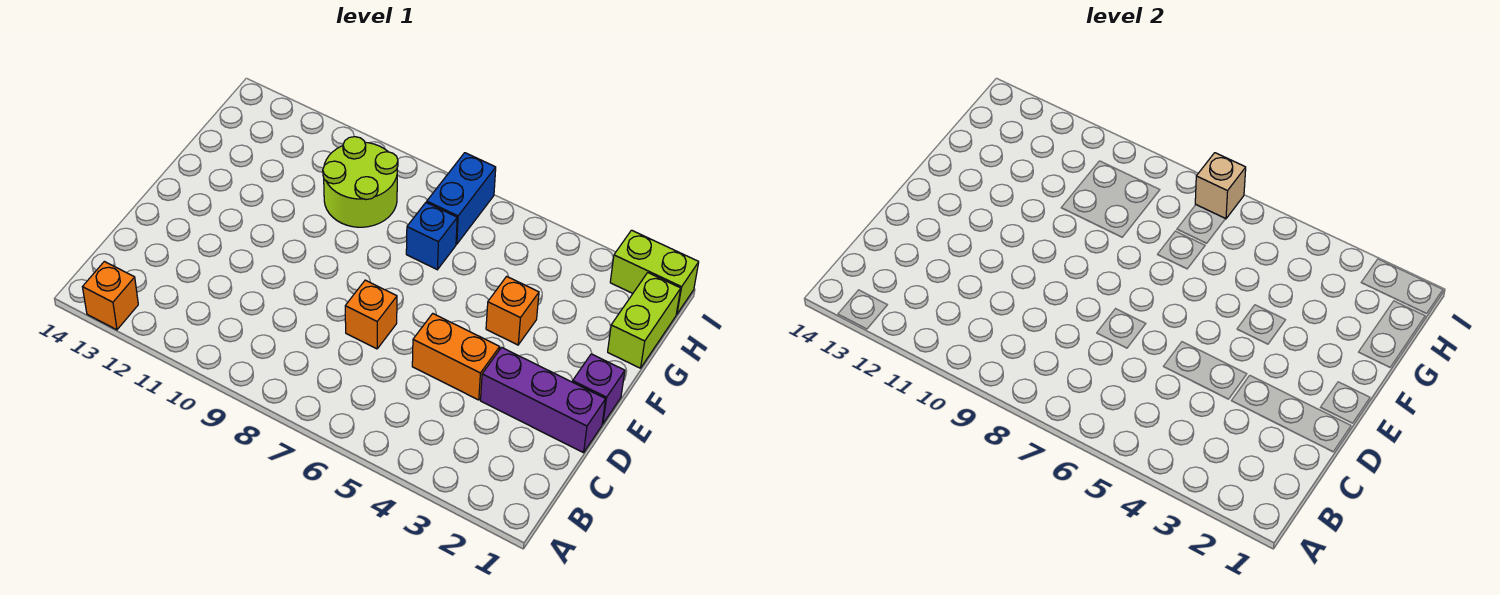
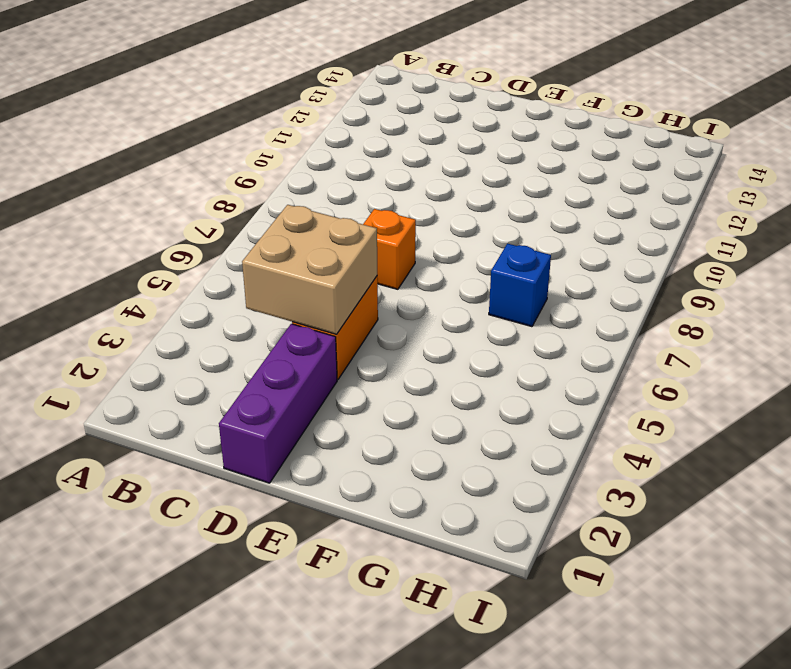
tan brick C4:D5 level 2 -> none
none -> orange brick A13 level 1
none -> purple brick E1 level 1
none -> orange brick F4 level 1

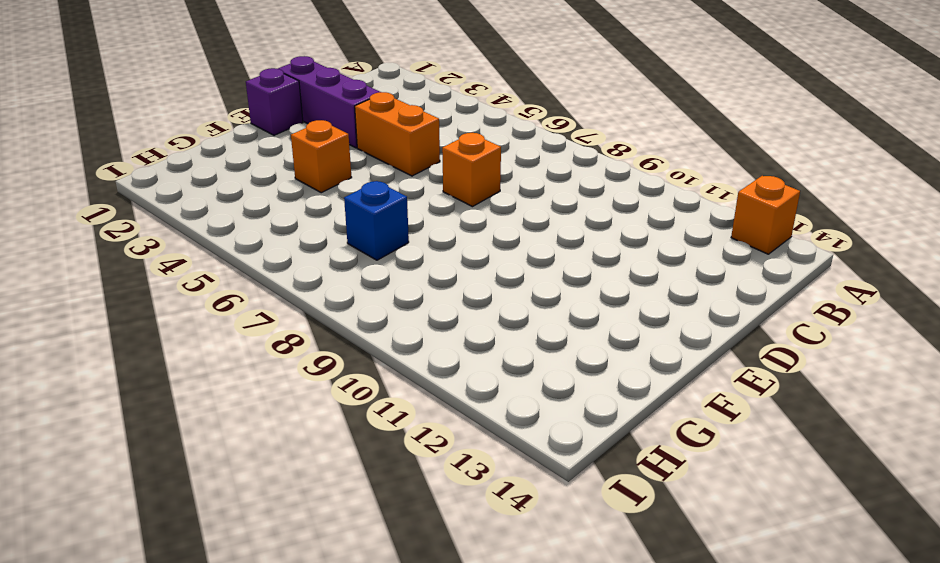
none -> lime brick G1:H1 level 1
none -> lime round brick G9:H10 level 1
none -> blue brick H7:I7 level 1

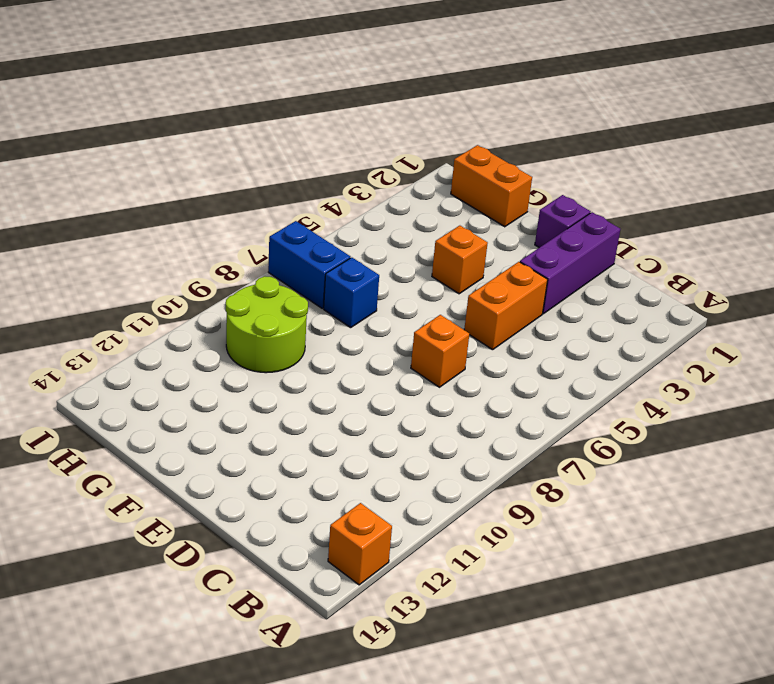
orange brick G1:H1 level 1 -> lime brick G1:H1 level 1
none -> lime brick I1:I2 level 1
none -> tan brick I7 level 2

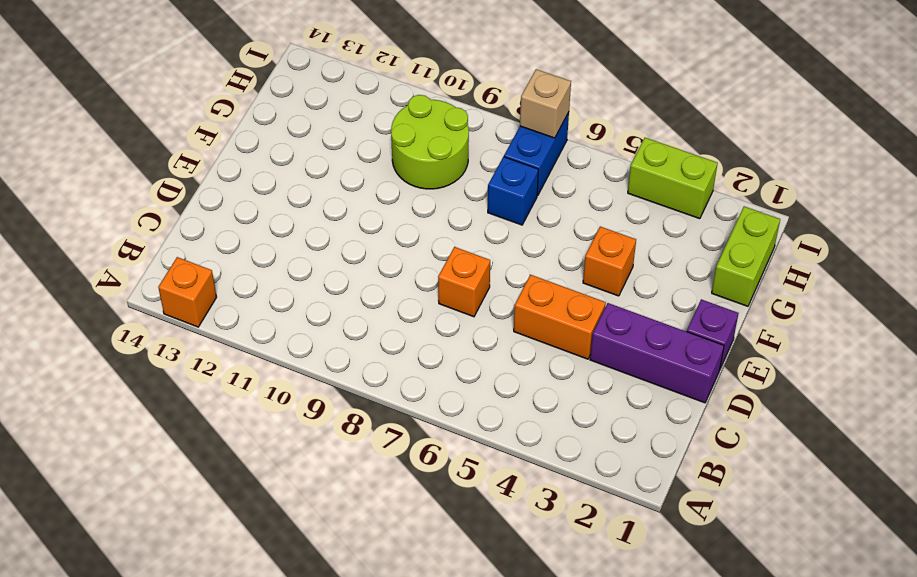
lime brick I3:I4 level 1 -> lime brick I1:I2 level 1

